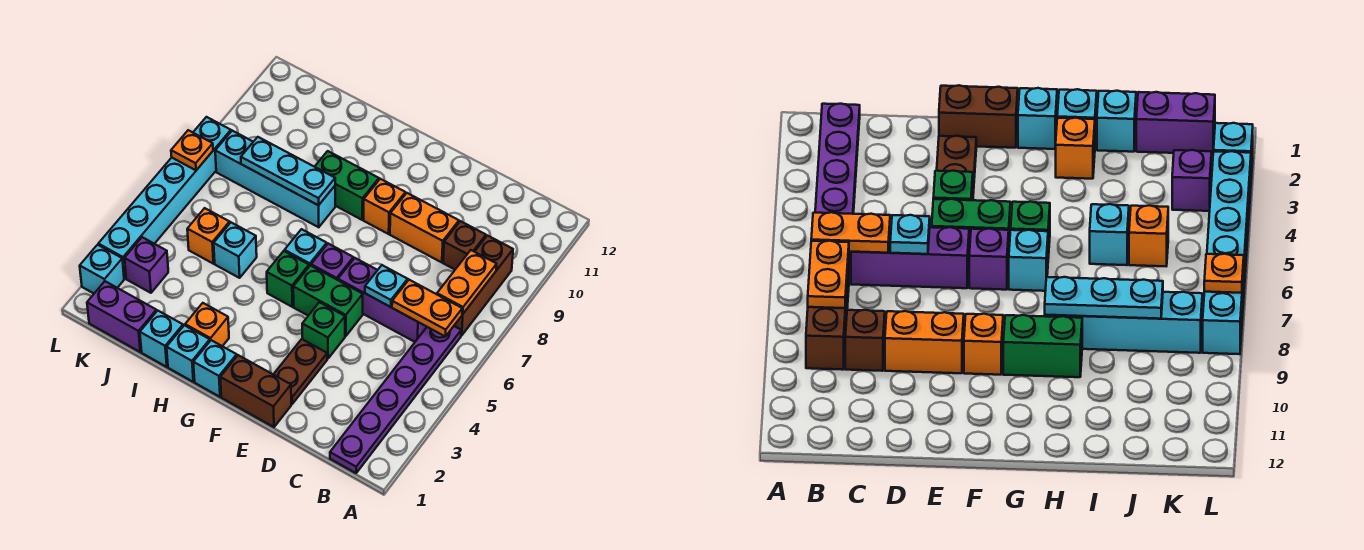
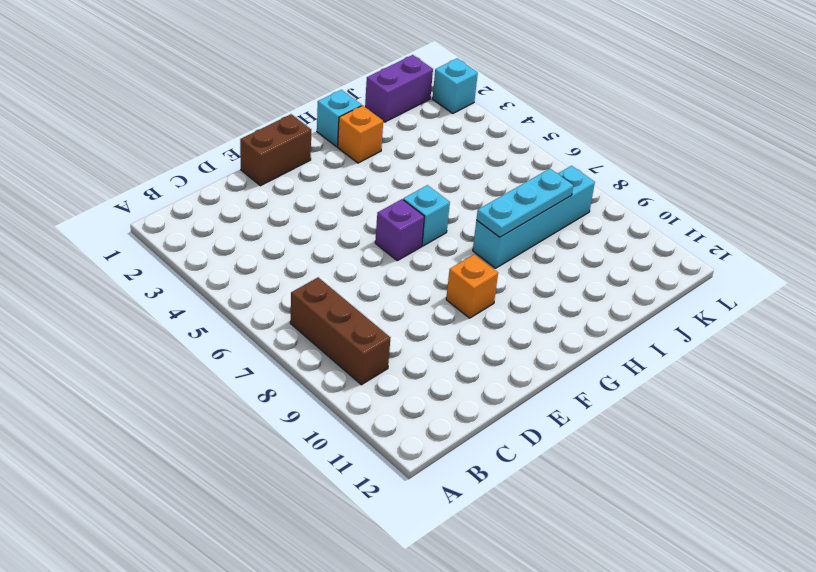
none -> purple plate B1:B6 level 1
none -> purple brick C6:E6 level 1
none -> brown brick C9 level 1
none -> orange brick D9:E9 level 1

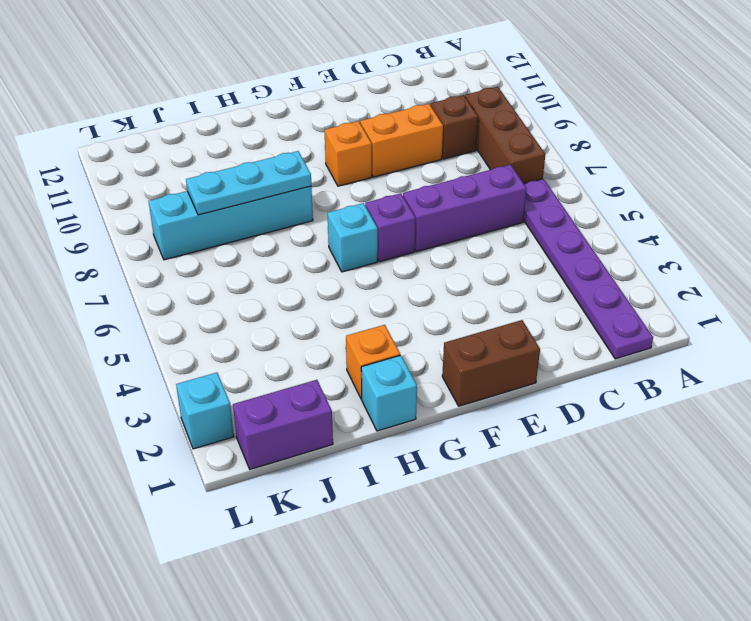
none -> brown plate E2:E3 level 1
none -> green brick E4 level 1
none -> green brick E5:F5 level 1
none -> cyan brick G1 level 1

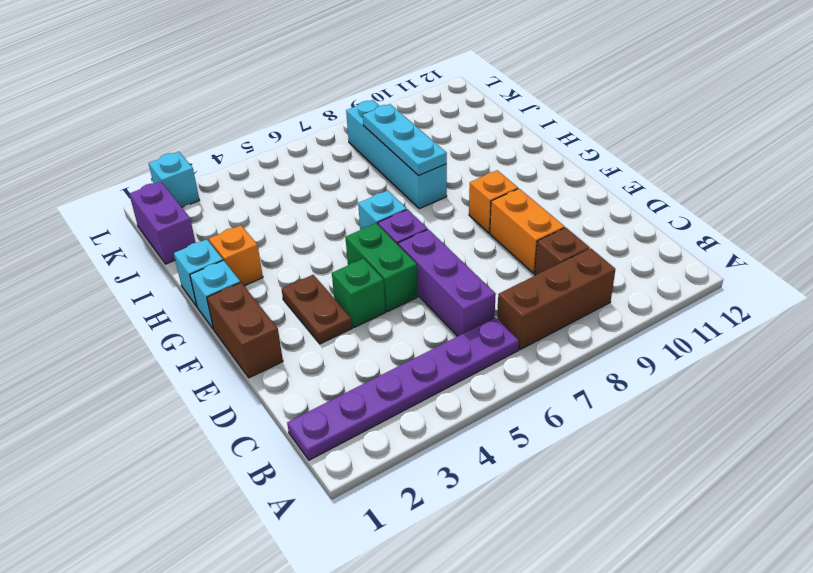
brown plate E3:F3 level 1 -> brown plate E2:E3 level 1
none -> green brick G5 level 1
none -> green brick G9:H9 level 1
none -> cyan brick I1 level 1
none -> cyan brick I5 level 1

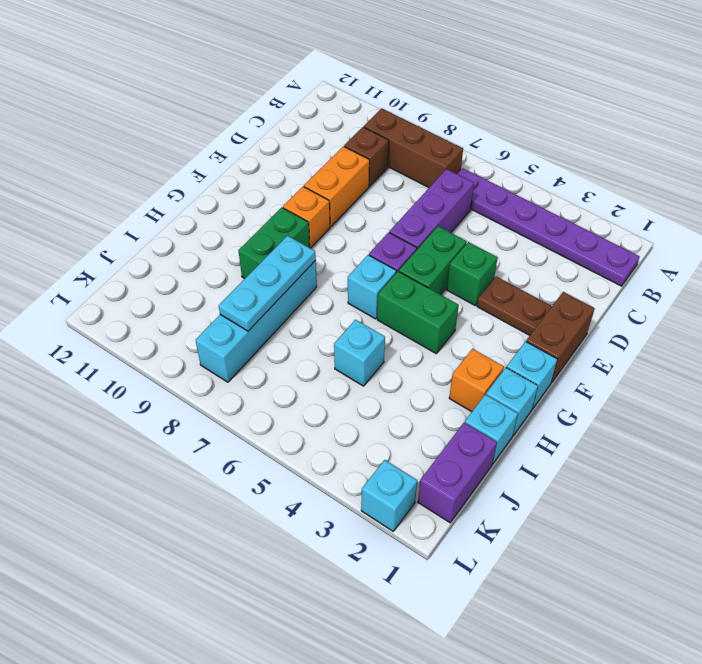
green brick G4:G5 level 1 -> green brick G5 level 1
none -> orange brick J5 level 1
none -> purple brick K3 level 1
none -> cyan brick L3:L8 level 1
none -> orange plate B6:C6 level 2

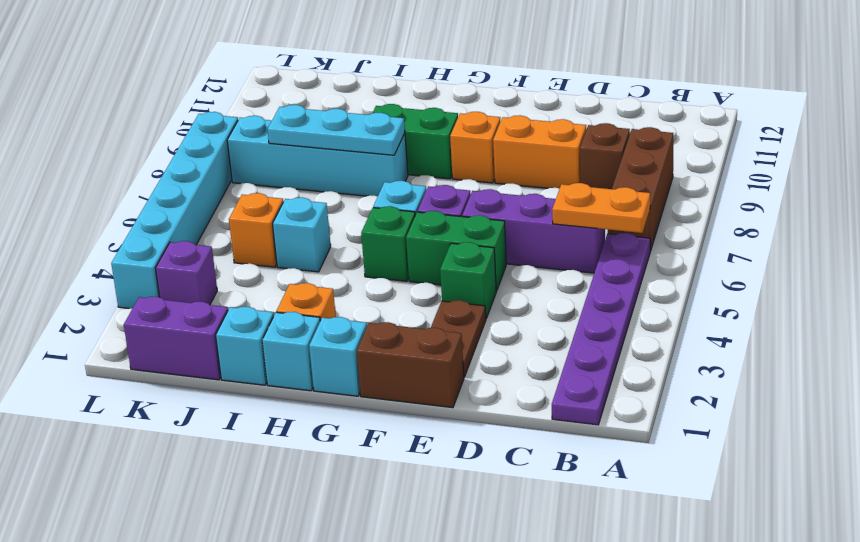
none -> cyan brick L2 level 1
none -> orange plate B7:B8 level 2
none -> cyan plate D6 level 2
none -> orange plate L7 level 2

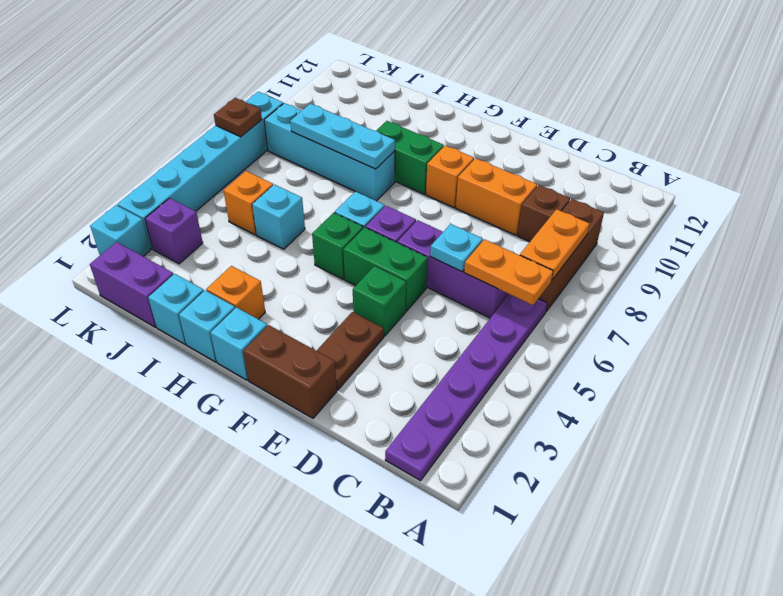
brown plate L7 level 2 -> orange plate L7 level 2

